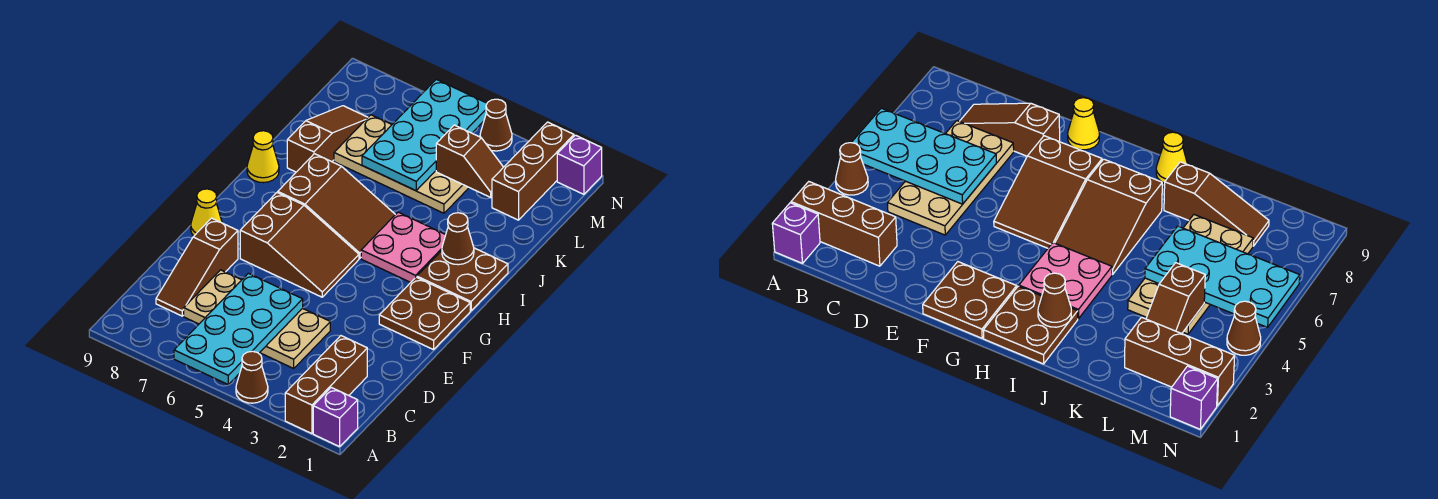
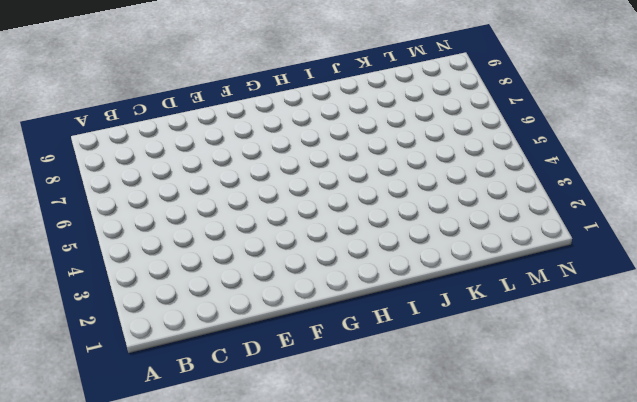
none -> purple brick A1 level 1
none -> brown brick A2:C2 level 1
none -> brown cone A4 level 1

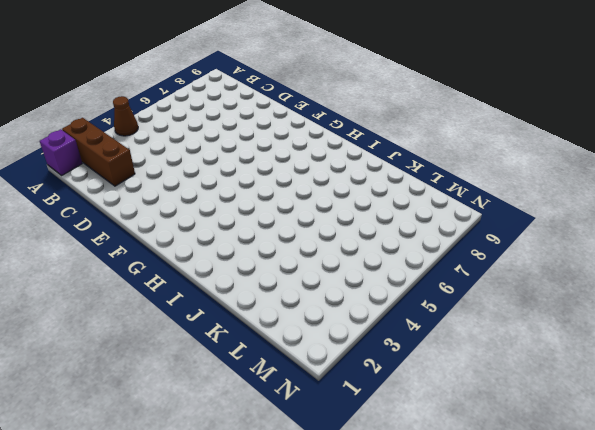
none -> tan plate C4:D7 level 1
none -> brown slope C8:E8 level 1 top E
none -> brown plate F1:G2 level 1

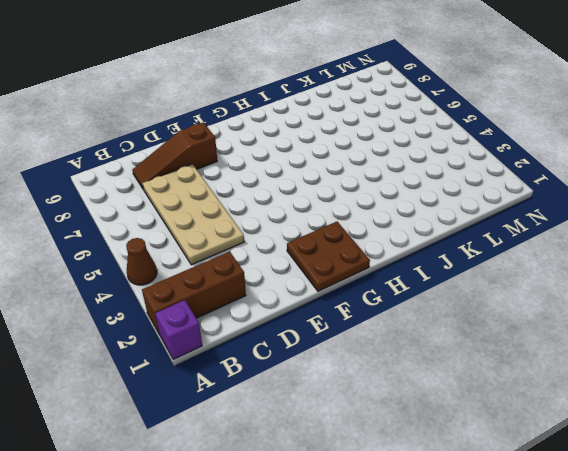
none -> brown slope F5:G7 level 1 top 7
none -> yellow cone F9 level 1
none -> brown plate H1:I2 level 1

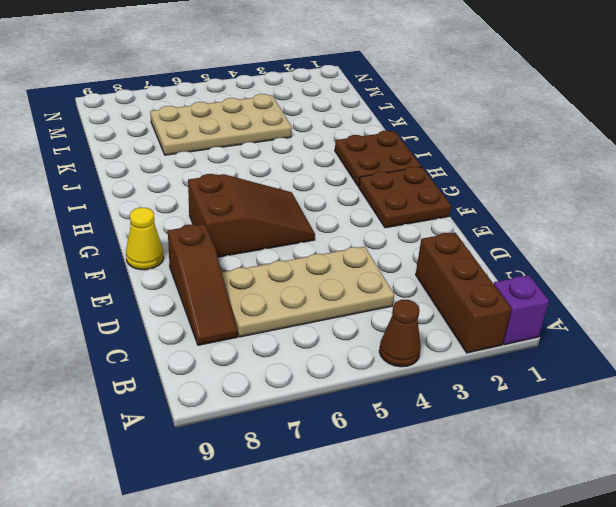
none -> pink plate H3:I4 level 1
none -> brown slope H5:I7 level 1 top 7
none -> yellow cone I9 level 1

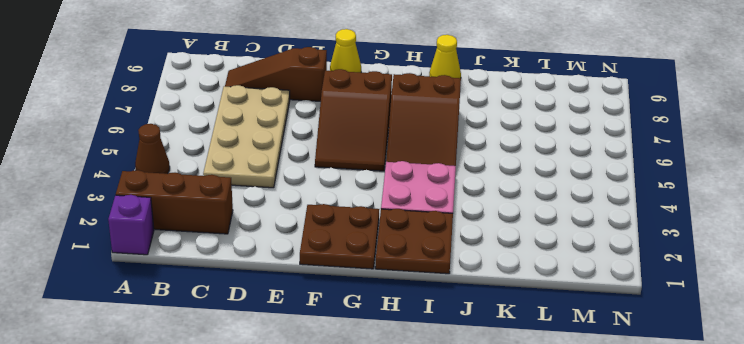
none -> brown slope J8:L8 level 1 top J
none -> tan plate K4:L7 level 1
none -> brown brick L2:N2 level 1

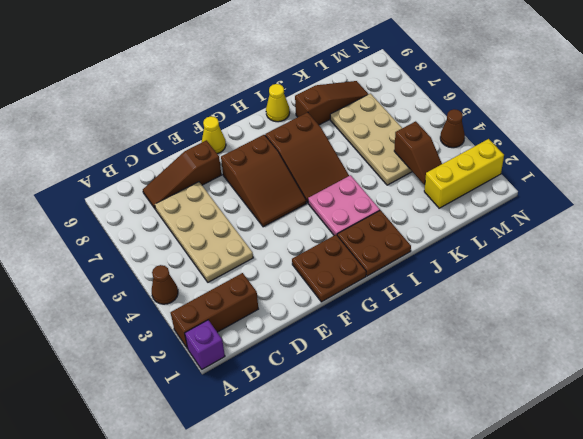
yellow brick L2:N2 level 1 -> brown brick L2:N2 level 1
none -> purple brick N1 level 1
none -> cyan plate A5:D6 level 2
none -> brown cone I2 level 2

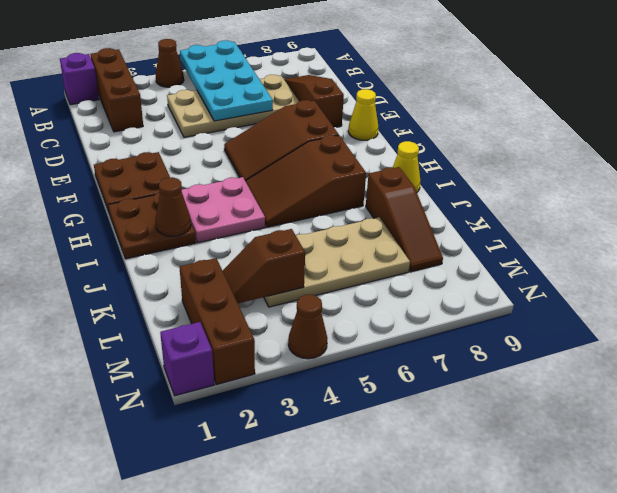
none -> cyan plate K5:N6 level 2

